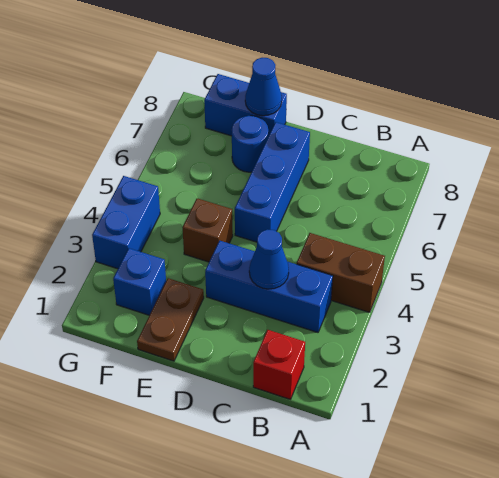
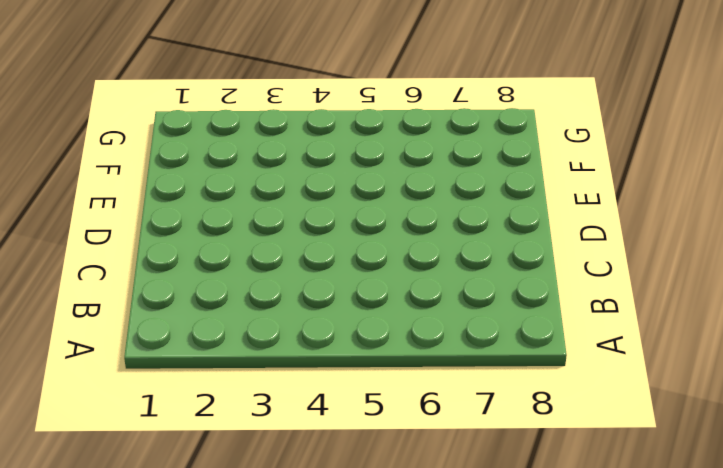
none -> brown brick A4:B4 level 1
none -> red brick B1 level 1
none -> blue brick B3:D3 level 1

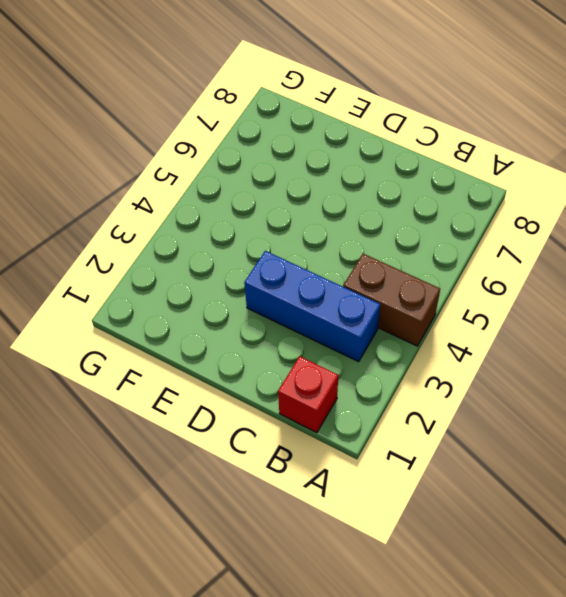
none -> blue brick D5:D7 level 1
none -> brown plate E1:E2 level 1
none -> brown brick E4 level 1

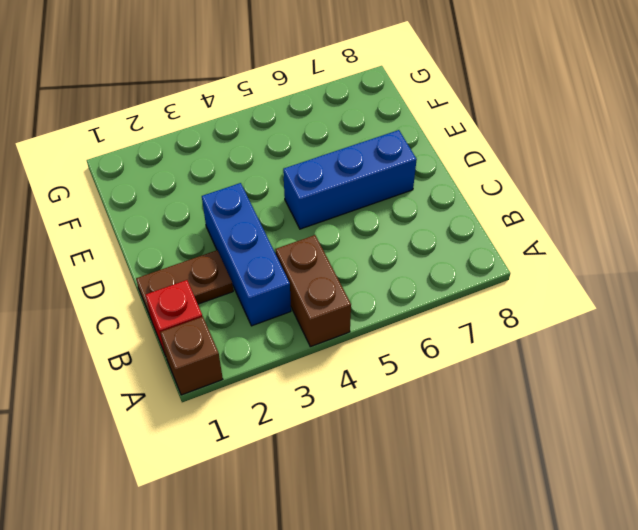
brown brick A1 level 1 -> brown brick E4 level 1
brown plate C1:C2 level 1 -> brown plate E1:E2 level 1
none -> blue round brick E7 level 1
none -> blue brick E8:F8 level 1
none -> blue brick F2 level 1

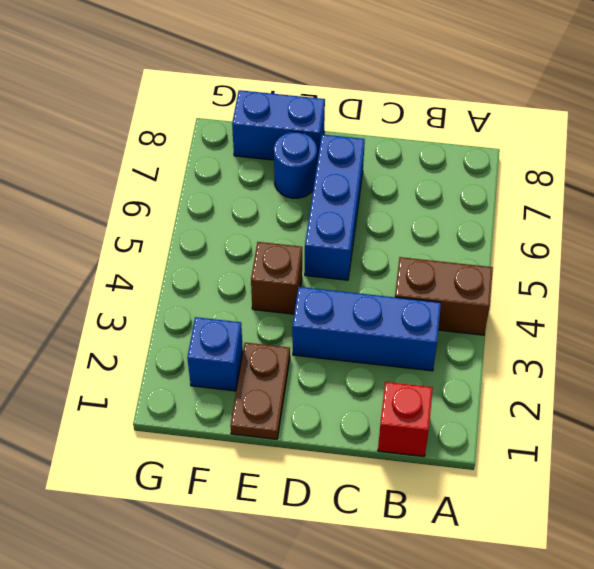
none -> blue brick G3:G4 level 1
none -> blue cone C3 level 2
none -> blue cone E8 level 2

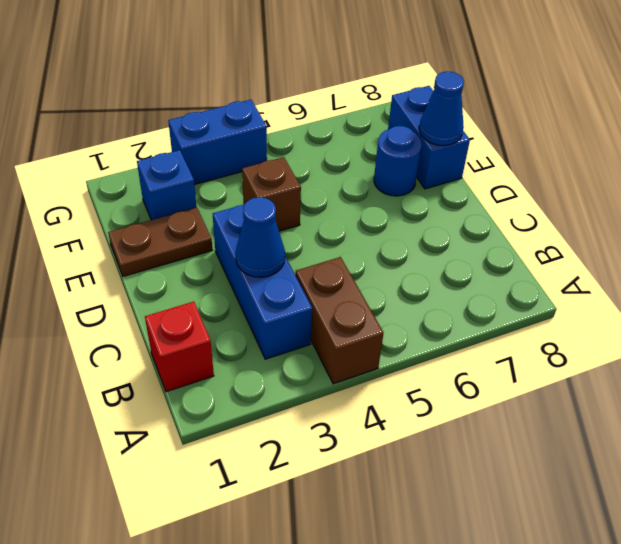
none -> blue brick D5:D7 level 1

